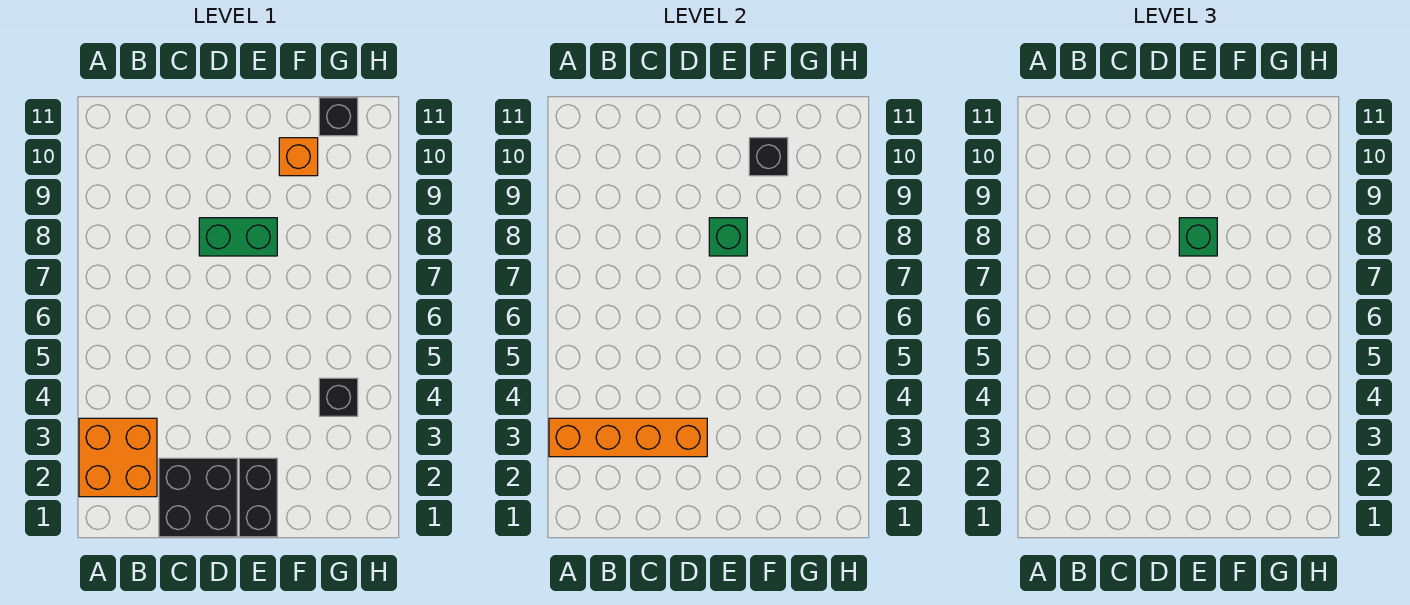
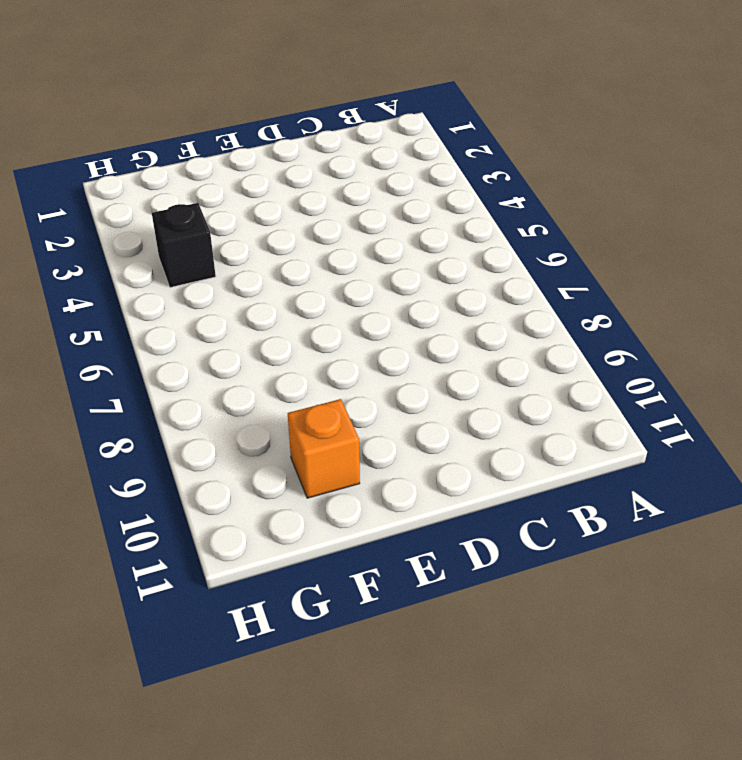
none -> orange brick A2:B3 level 1
none -> black brick C1:D2 level 1

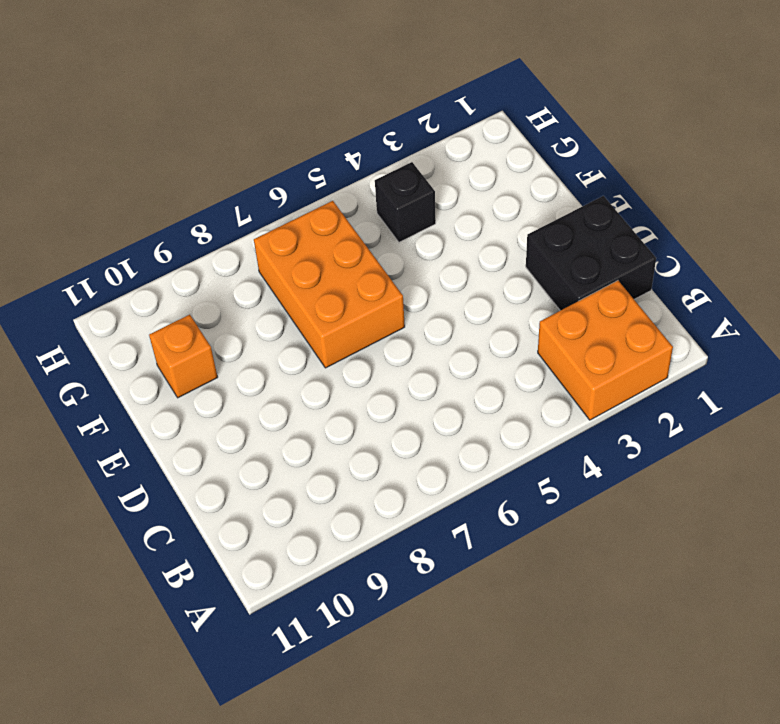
orange brick E6:G7 level 1 -> none
none -> green brick D8:E8 level 1
none -> black brick E1:E2 level 1

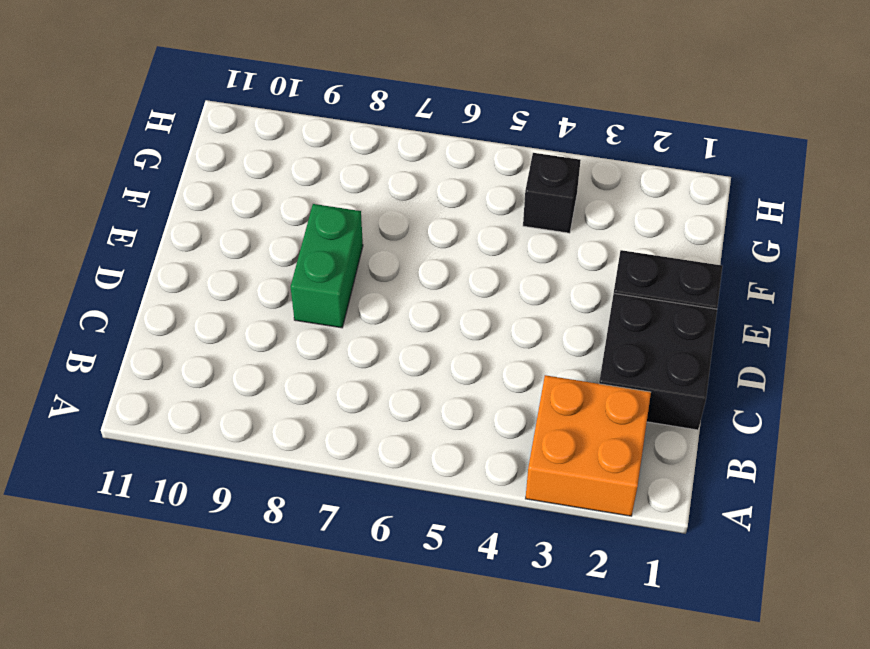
none -> orange brick F10 level 1
none -> black brick G11 level 1

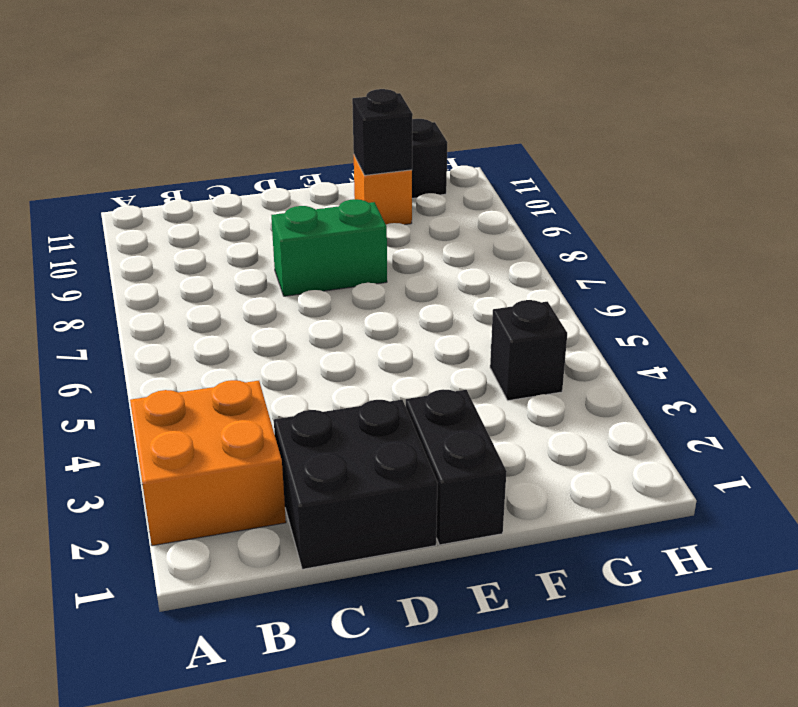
none -> orange brick A3:D3 level 2
none -> green brick E8 level 2

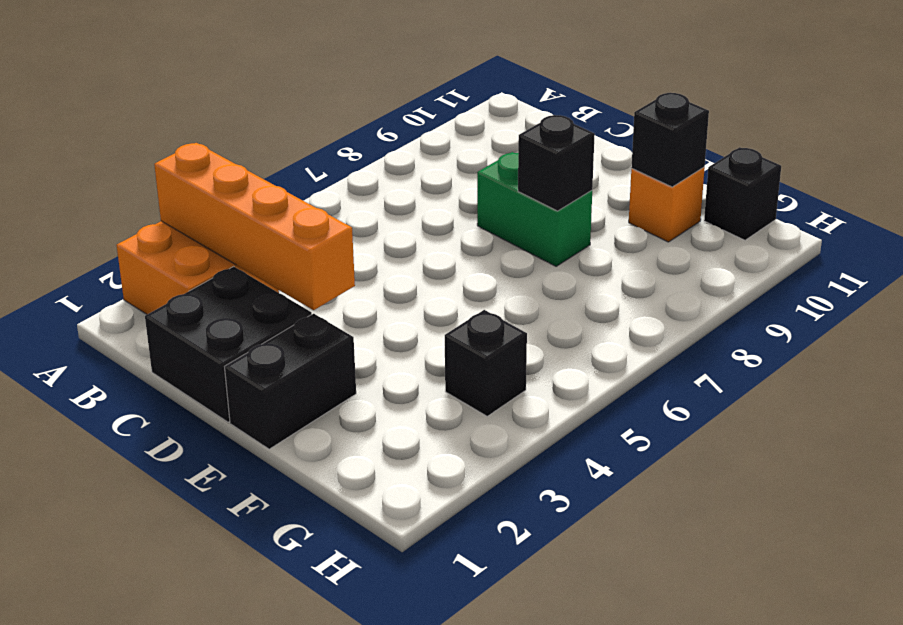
black brick E8 level 2 -> green brick E8 level 2
none -> green brick E8 level 3

